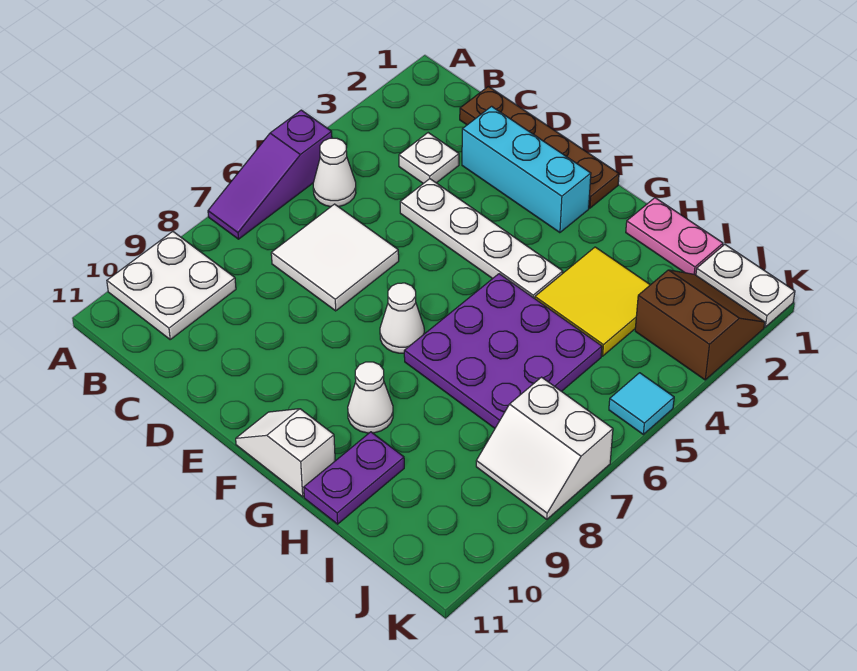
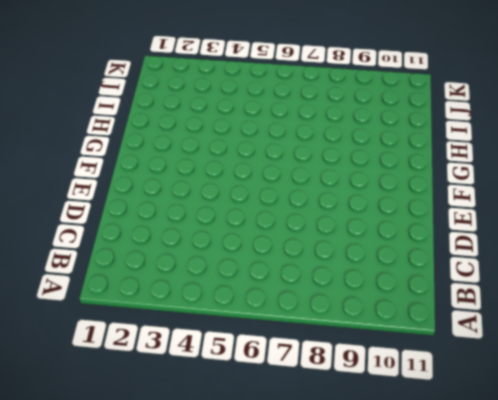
none -> purple slope A5:A7 level 1 top 5
none -> white plate A9:B10 level 1
none -> white cone B5 level 1

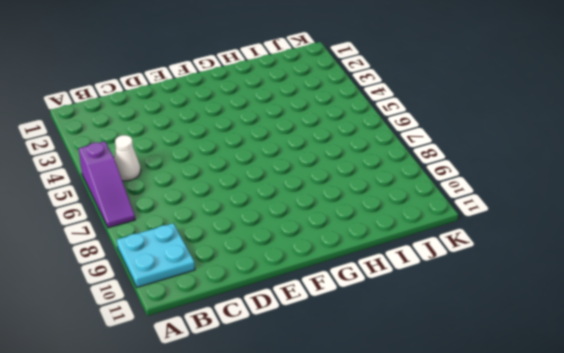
cyan plate A9:B10 level 1 -> white plate A9:B10 level 1
none -> brown plate C1:F1 level 1
none -> white plate C3 level 1
none -> white tile C6:D7 level 1

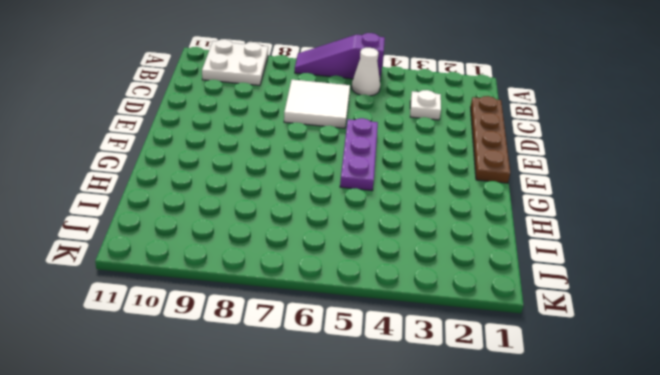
purple plate E5:G5 level 1 -> purple plate G5:I7 level 1
none -> cyan brick D2:F2 level 1
none -> white plate D4:G4 level 1
none -> white cone F7 level 1

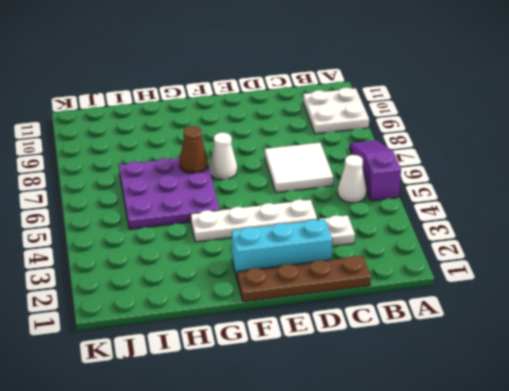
brown cone G7 level 2 -> none
none -> white slope F11:G11 level 1 top G
none -> white cone G9 level 1
none -> pink plate H1:I1 level 1

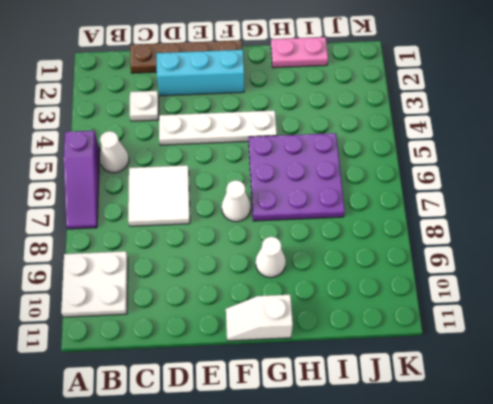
none -> yellow tile H3:I4 level 1
none -> purple plate H10:H11 level 1
none -> white plate J1:K1 level 1

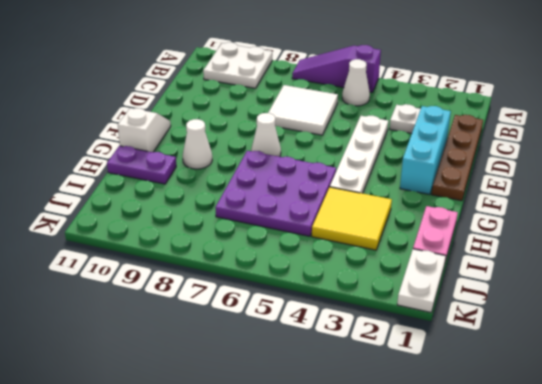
none -> brown slope J2:K3 level 1 top 3
none -> white slope J7:K8 level 1 top 7
none -> cyan tile K5 level 1

